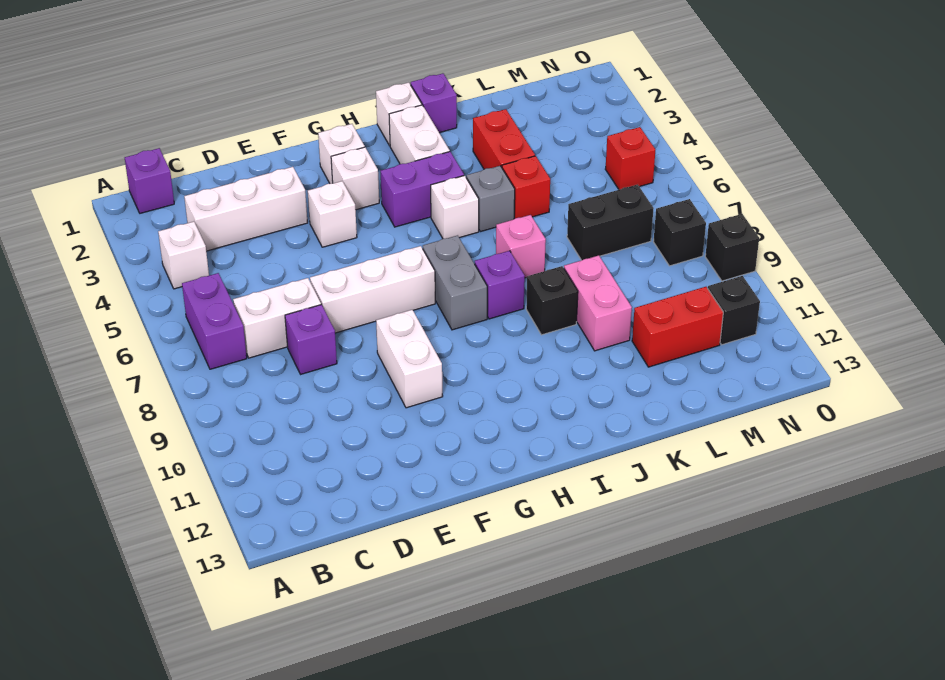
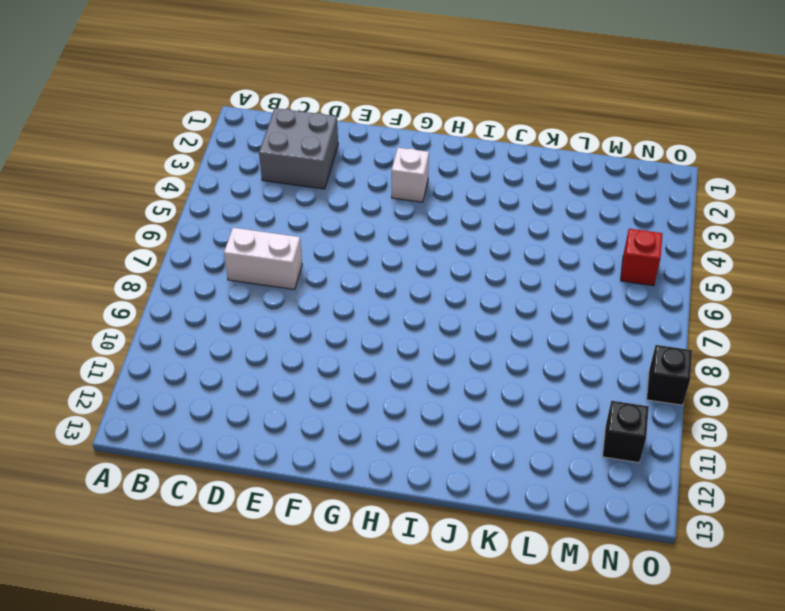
grey brick C2:D3 level 1 -> white brick C3:E3 level 1
none -> purple brick B1 level 1
none -> white brick B4 level 1
none -> purple brick B6:B7 level 1
none -> purple brick D8 level 1

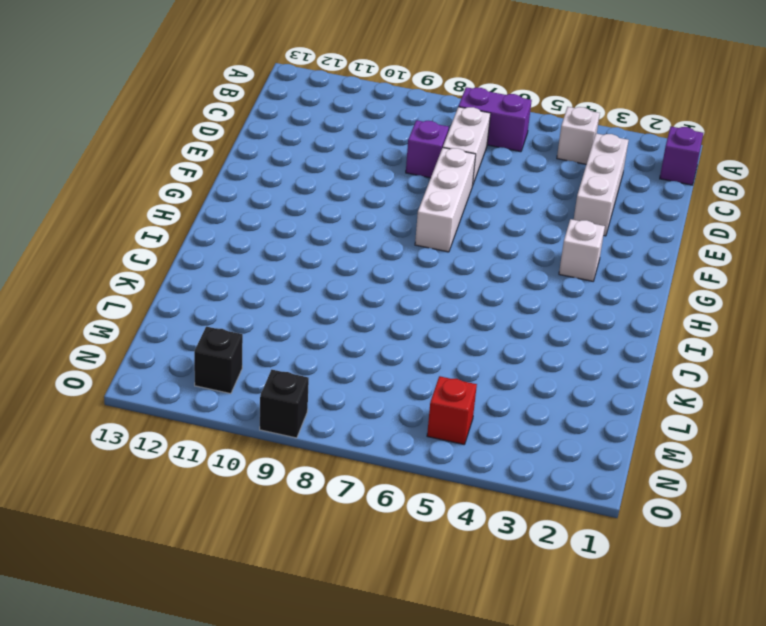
none -> white brick F4 level 1
none -> white brick F9:F10 level 1
none -> white brick G2 level 1
none -> purple brick H4:I4 level 1

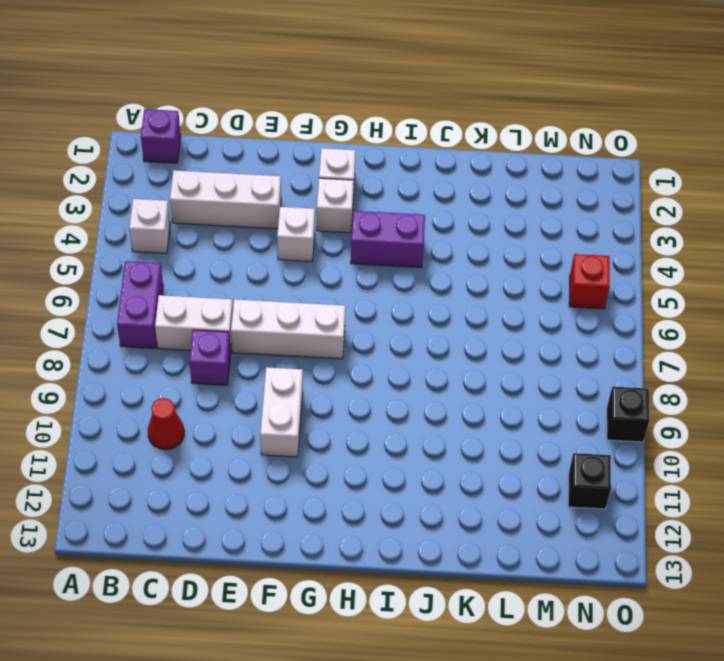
red cone C10 level 1 -> none
none -> grey brick H7:H8 level 1
none -> white brick I1 level 1
none -> white brick I2:I3 level 1
none -> white brick I5 level 1

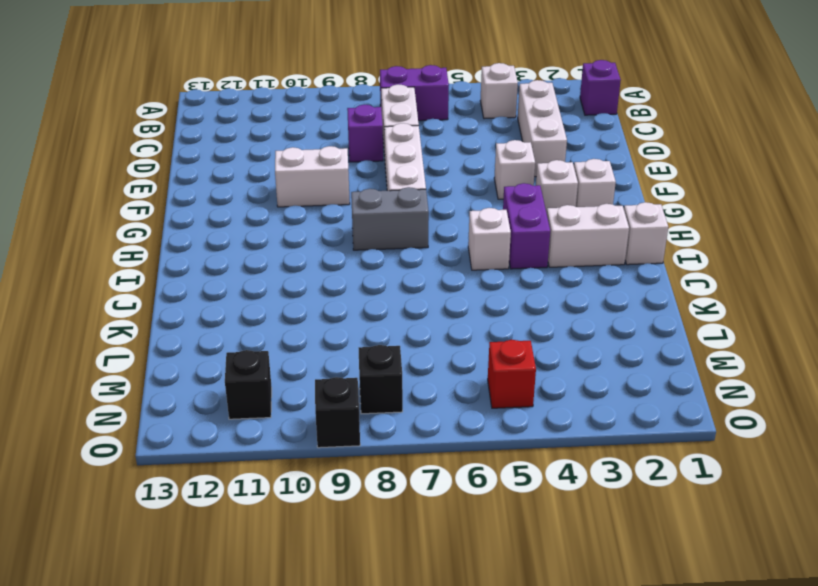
none -> purple brick I8 level 1
none -> purple brick J1 level 1
none -> grey brick J5 level 1
none -> pink brick J7 level 1

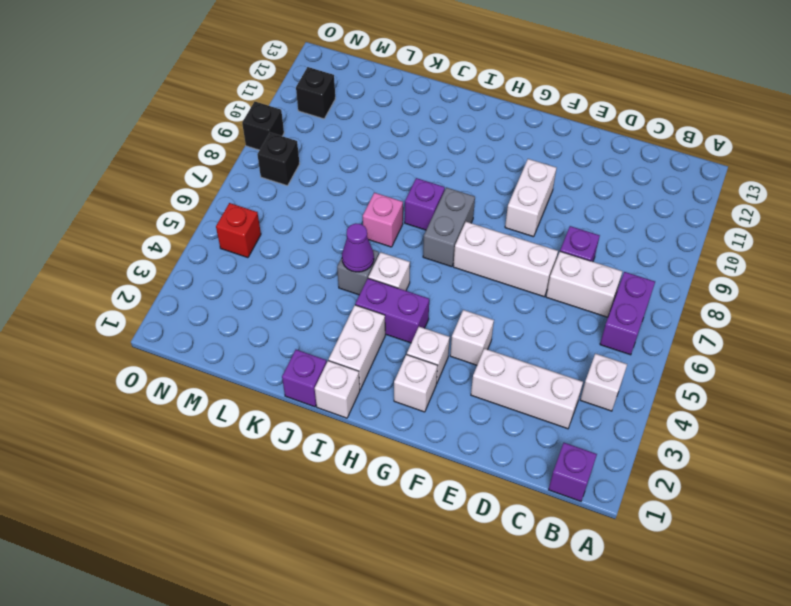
purple cone J5 level 2 -> none
none -> black brick J9 level 1
none -> red brick K3:K4 level 1
none -> red brick K5 level 1
none -> pink brick K9:K10 level 1

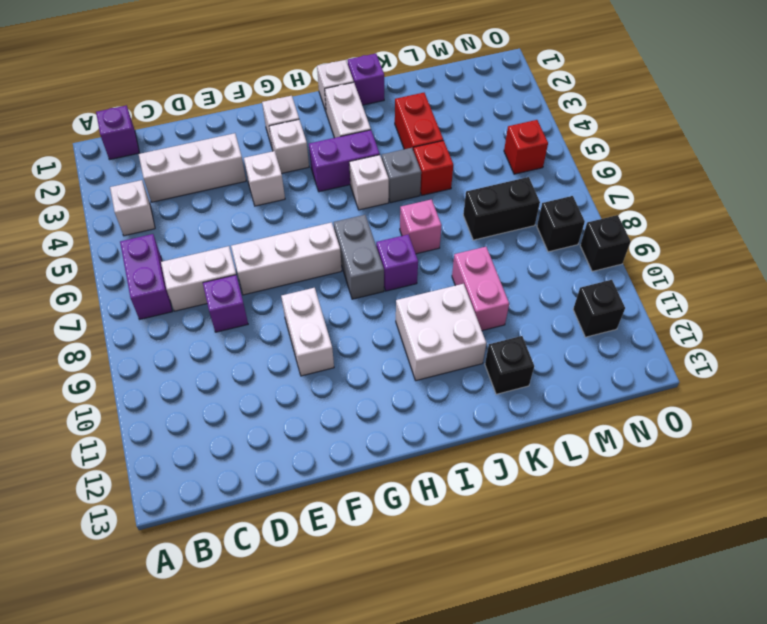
white brick I10:J11 level 1 -> none
black brick K12 level 1 -> black brick J9 level 1
none -> red brick L11:M11 level 1

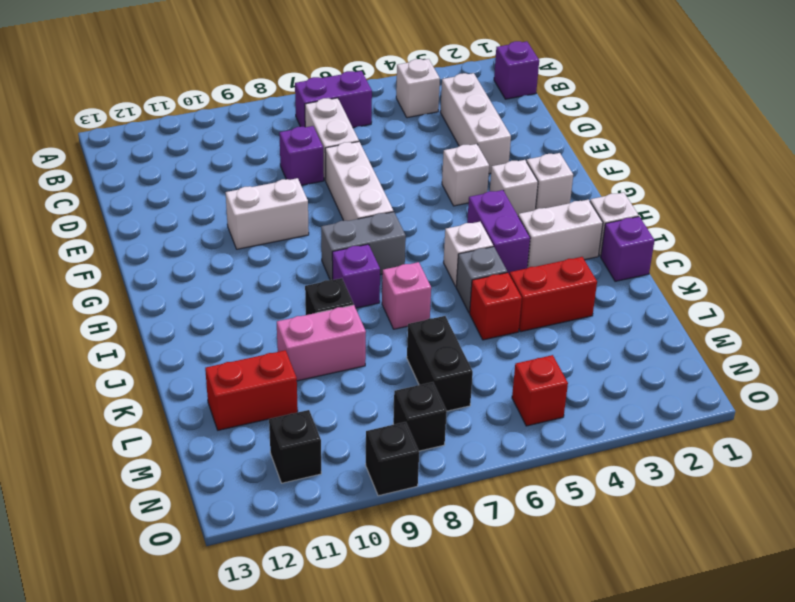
red brick L11:L12 level 1 -> red brick L11:M11 level 1

